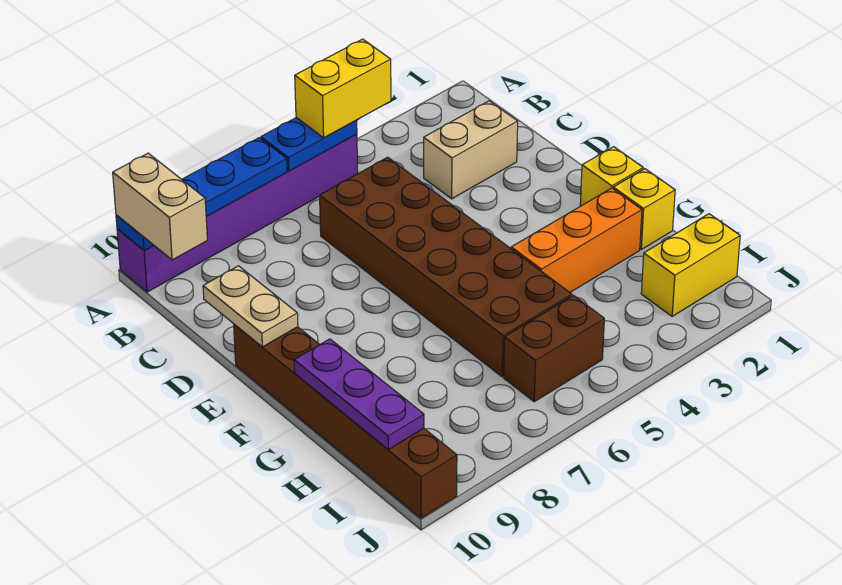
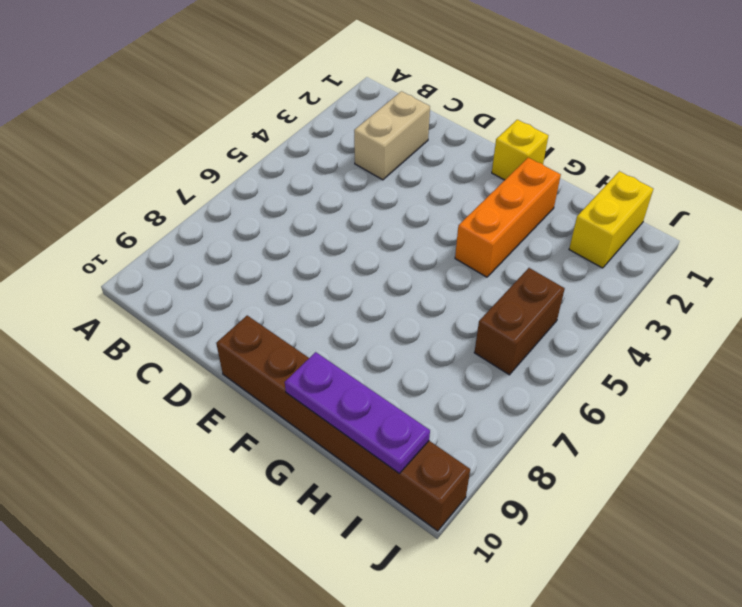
none -> purple brick A5:A10 level 1
none -> brown brick C5:H6 level 1
none -> yellow brick G1 level 1

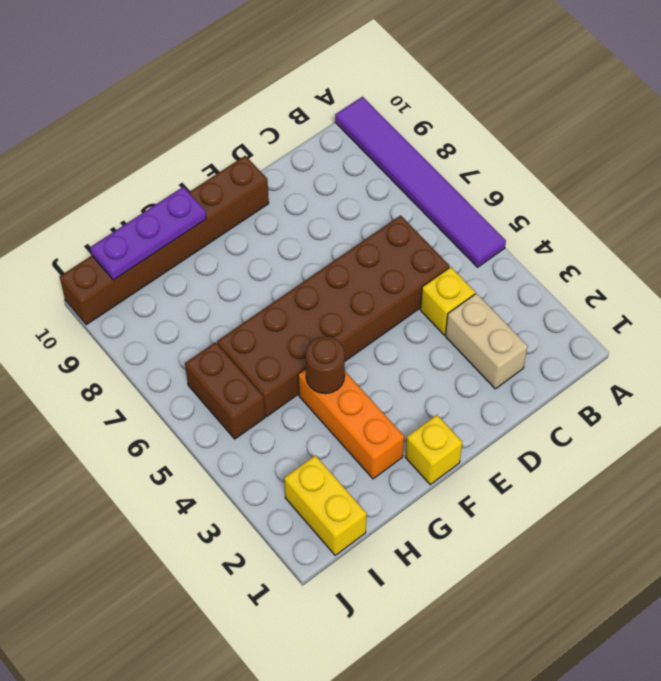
purple tile A5:A10 level 1 -> purple brick A5:A10 level 1
yellow brick C4 level 1 -> yellow brick G1 level 1
brown round brick G4 level 2 -> none
none -> blue plate A5:A6 level 2
none -> blue plate A7:A10 level 2
none -> tan plate D10:E10 level 2

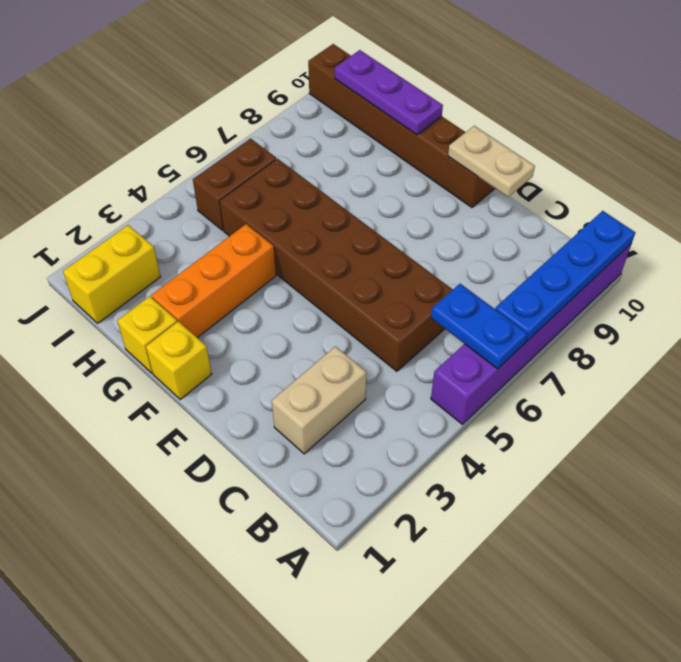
blue plate A6:B6 level 2 -> blue plate A5:A6 level 2
none -> yellow brick A4:A5 level 3
none -> tan brick A10:B10 level 3

